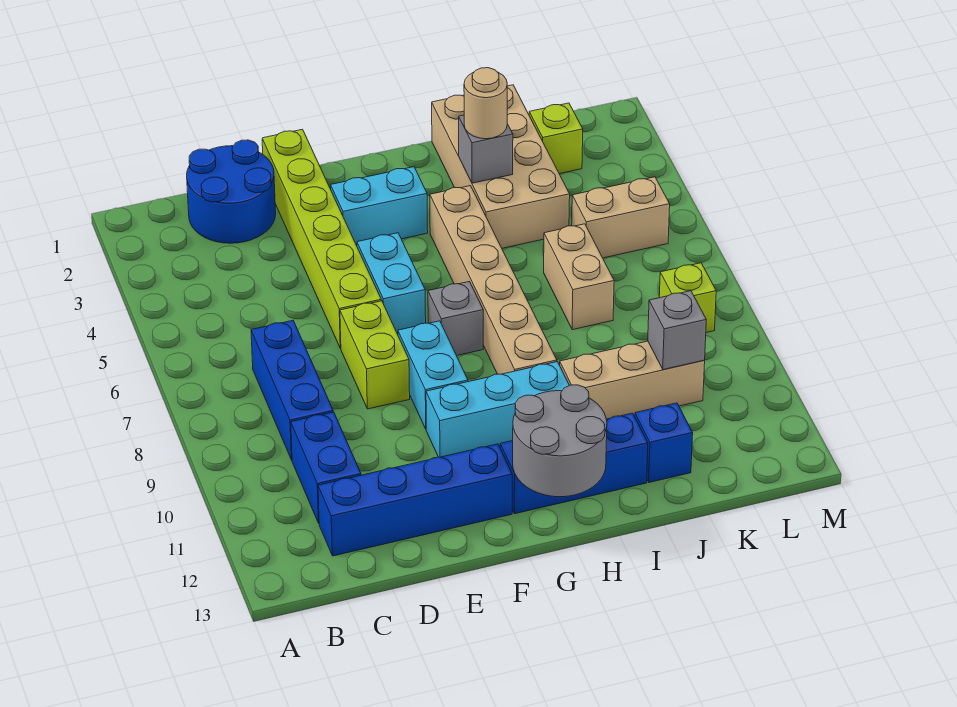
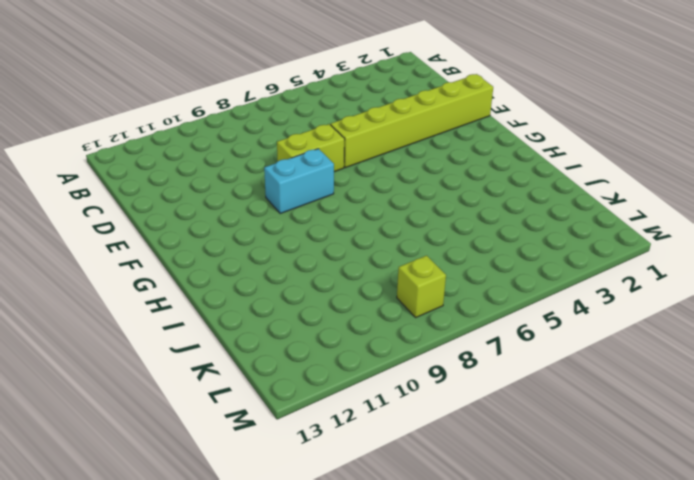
none -> blue round brick C1:D2 level 1
none -> blue brick C7:C9 level 1
none -> blue brick C10:C11 level 1

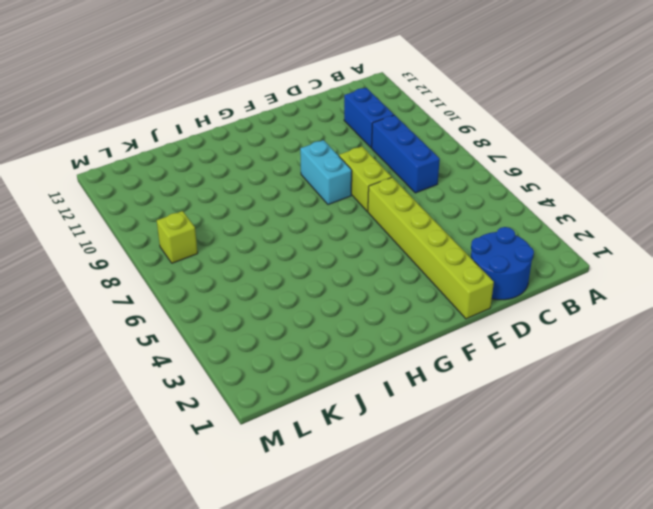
none -> blue brick C12:F12 level 1
none -> cyan brick F3:G3 level 1
none -> cyan brick F5:F6 level 1

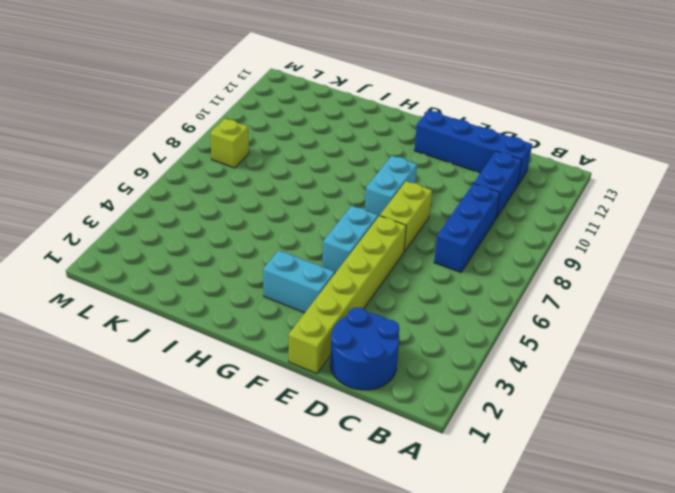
none -> cyan brick F10:H10 level 1
none -> grey brick G7 level 1
none -> blue brick G12:I12 level 1

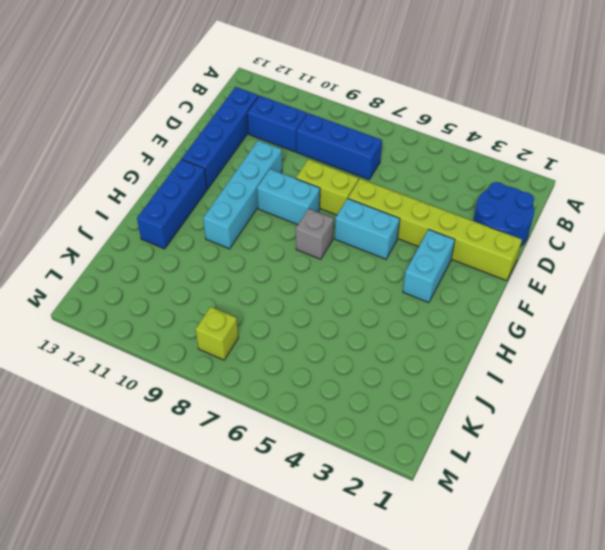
cyan brick E10:H10 level 1 -> cyan brick F10:H10 level 1
none -> tan brick H4:H9 level 1
none -> tan brick I1:J4 level 1
none -> tan brick I10:K10 level 1

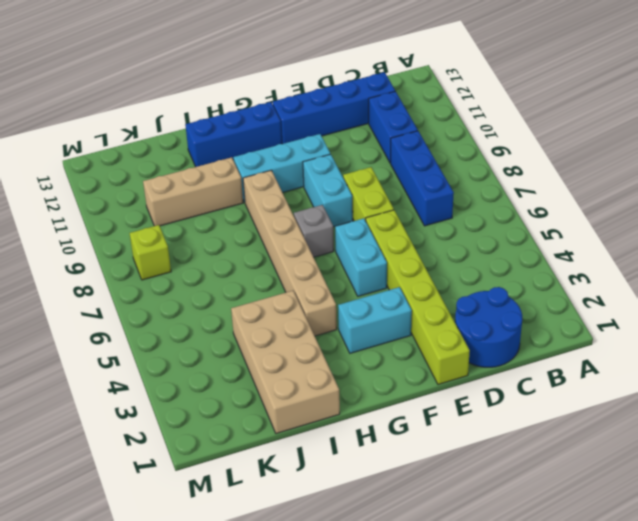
none -> tan brick J6:J7 level 1
none -> blue brick J12 level 1
none -> lime brick K2 level 1

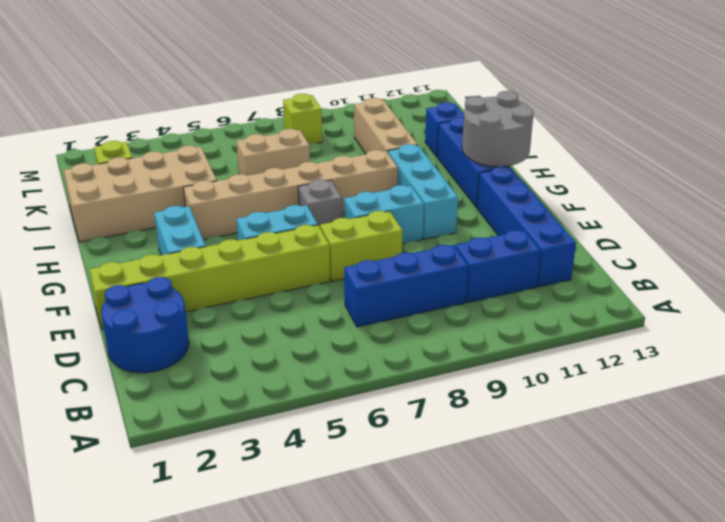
none -> tan brick K5:L5 level 1
none -> grey brick I3 level 2
none -> grey brick K10 level 2

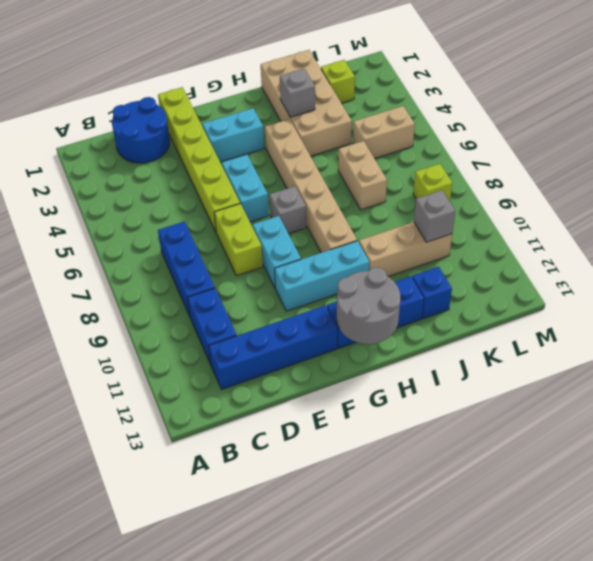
none -> tan round brick I3 level 3

